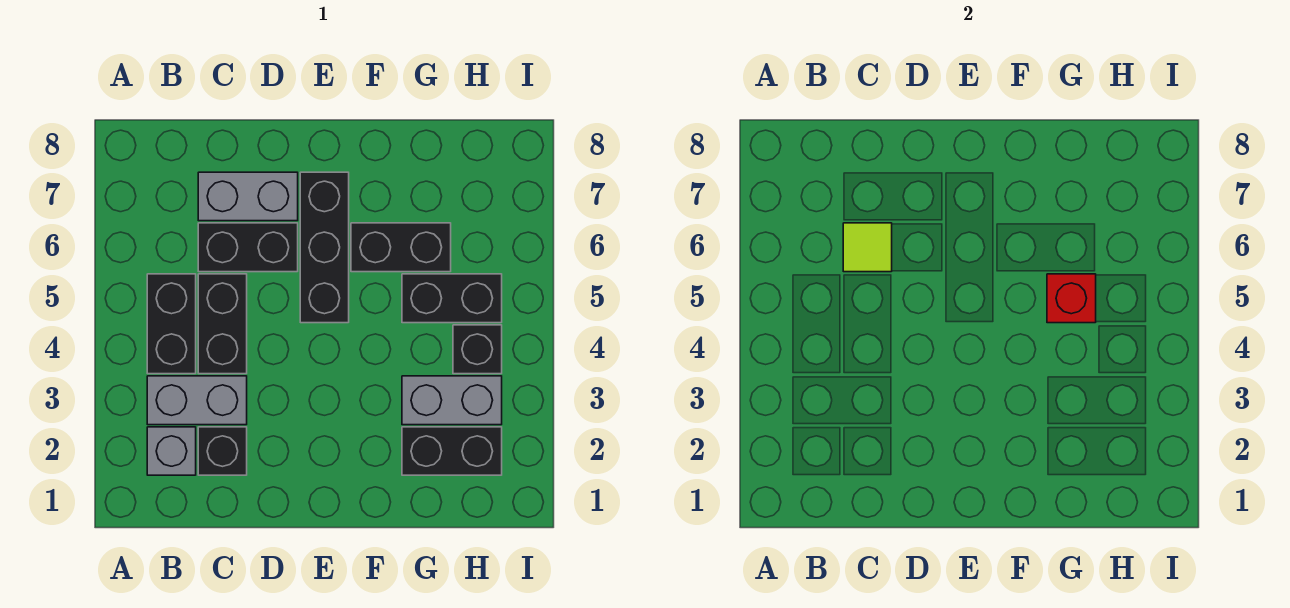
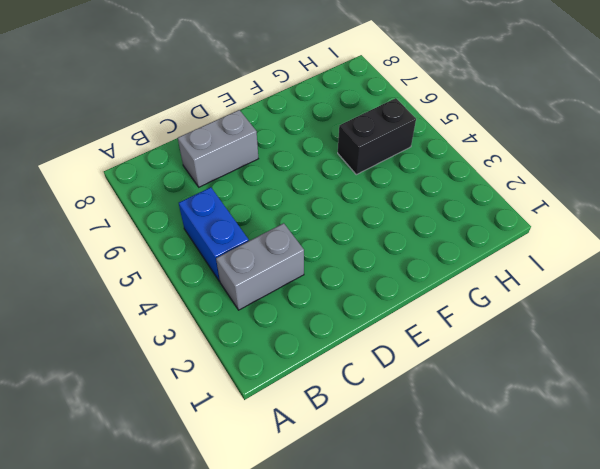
blue brick B4:B5 level 1 -> black brick B4:B5 level 1
none -> grey brick B2 level 1
none -> black brick C2 level 1
none -> black brick C4:C5 level 1

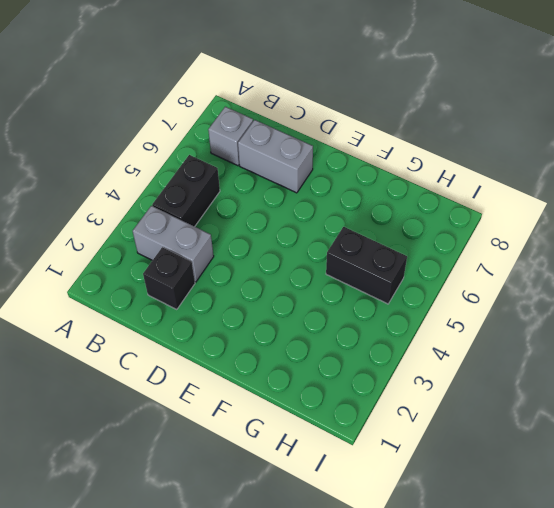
grey brick B7 level 1 -> grey brick B2 level 1
none -> black brick C4:C5 level 1
none -> black brick C6:D6 level 1
none -> black brick E5:E7 level 1

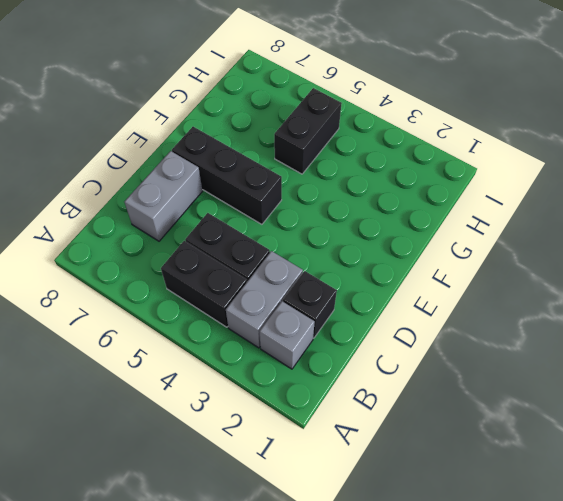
none -> black brick C6:D6 level 1
none -> black brick F6:G6 level 1
none -> black brick G2:H2 level 1

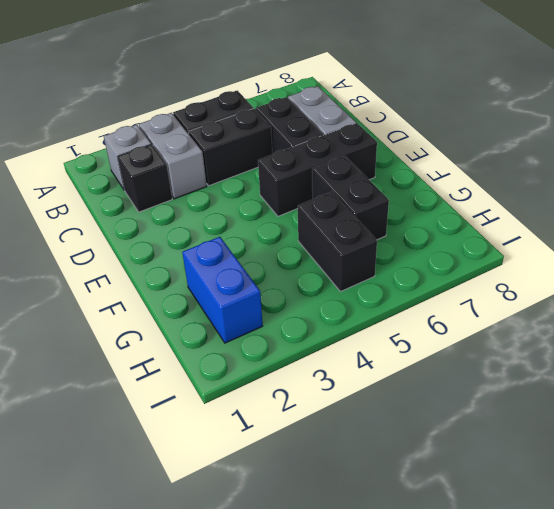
blue brick G2:H2 level 1 -> black brick G2:H2 level 1
none -> grey brick G3:H3 level 1
none -> black brick H4 level 1
none -> lime tile C6 level 2

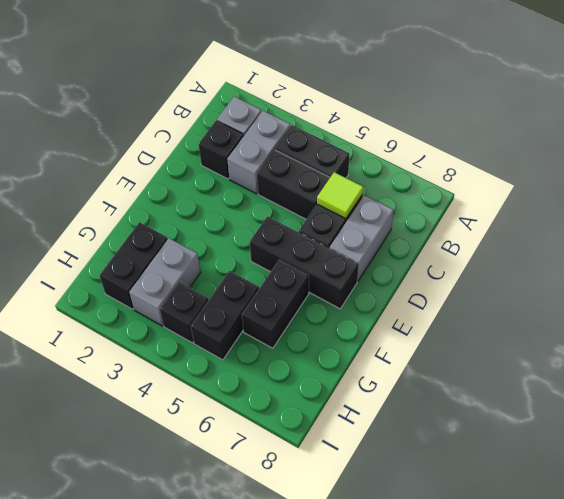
none -> red brick G5 level 2

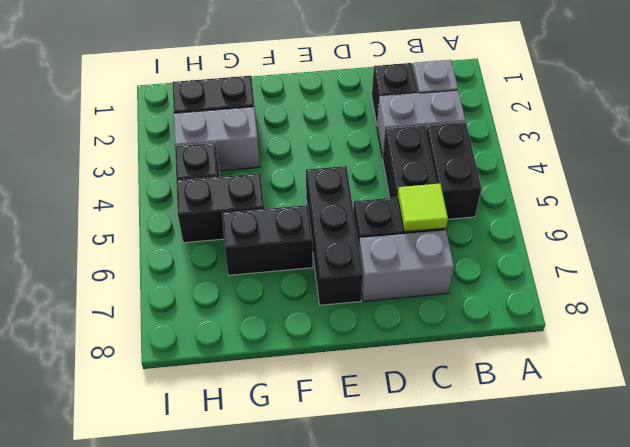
none -> red brick G5 level 2

